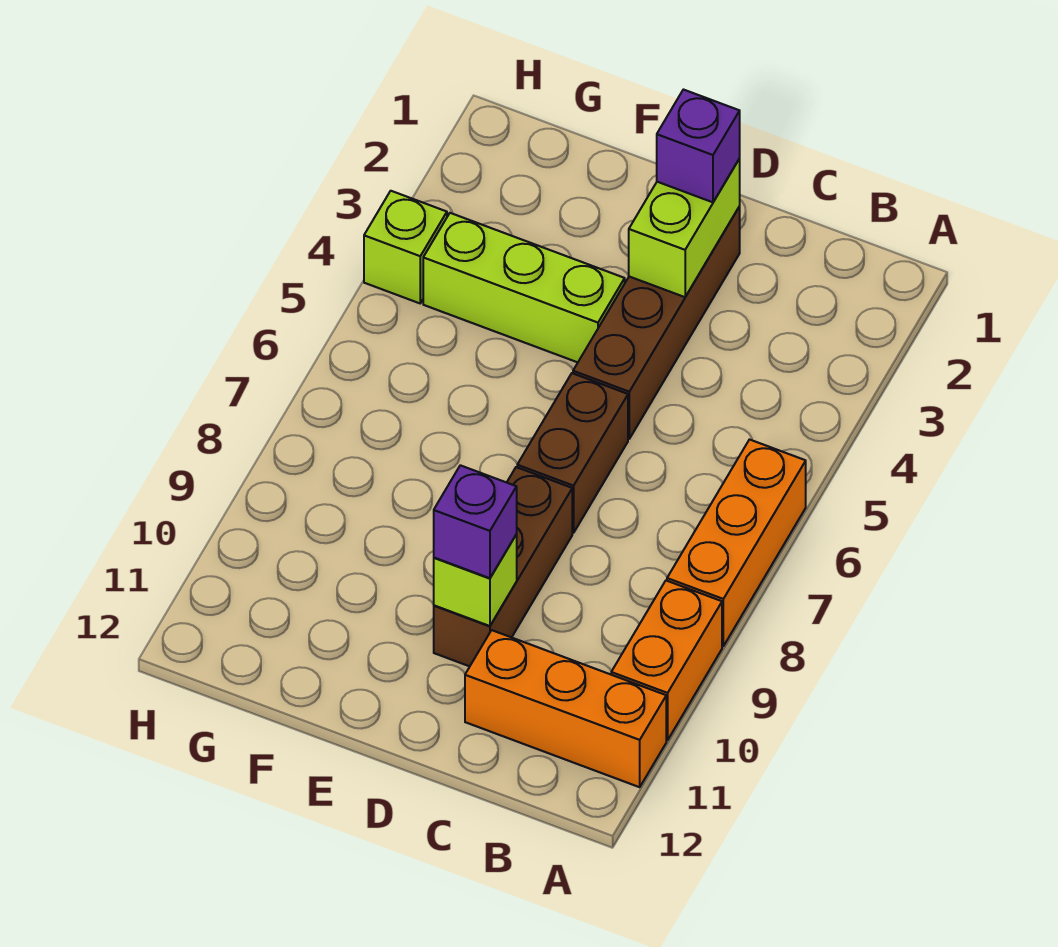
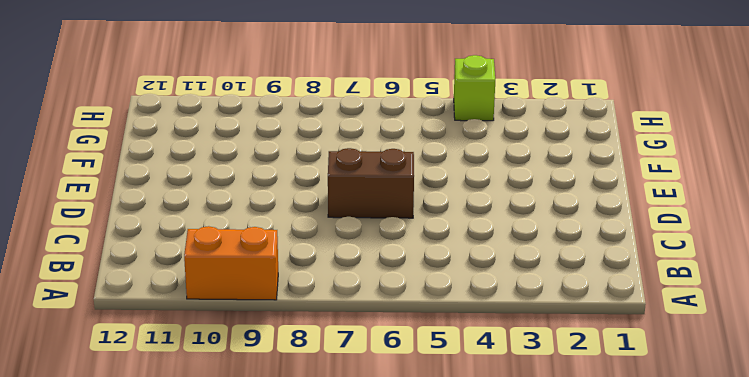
none -> orange brick A6:A8 level 1
none -> orange brick A11:C11 level 1
none -> brown brick D2:D5 level 1

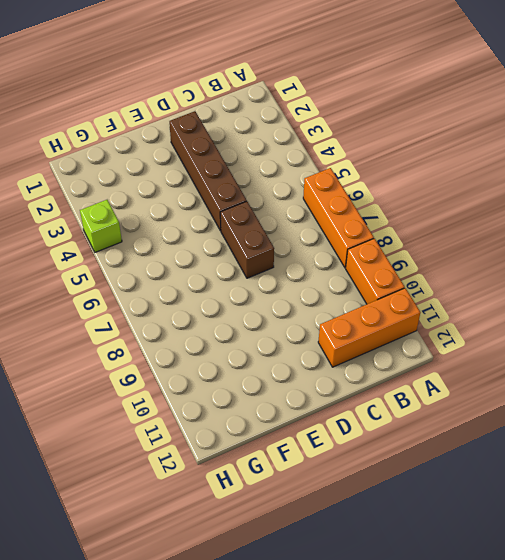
none -> brown brick D8:D10 level 1
none -> lime brick E4:G4 level 1
none -> lime brick D2:D3 level 2

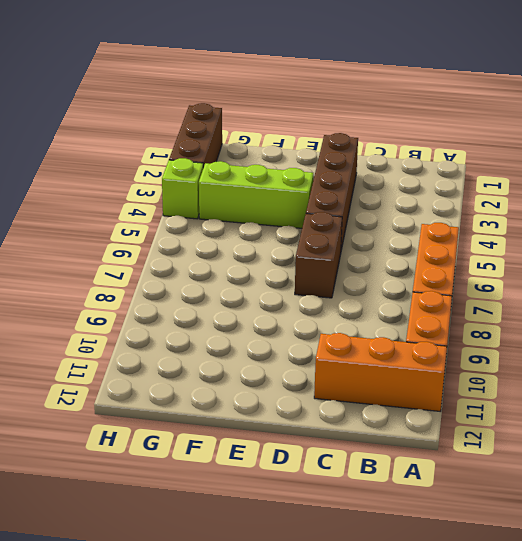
brown brick H1:H3 level 1 -> brown brick D8:D10 level 1
none -> lime brick D2:D3 level 2
none -> lime brick D10 level 2
none -> purple brick D2 level 3

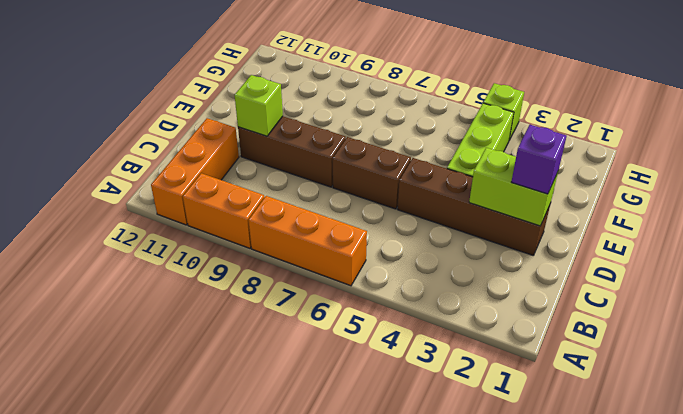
none -> purple brick D10 level 3

